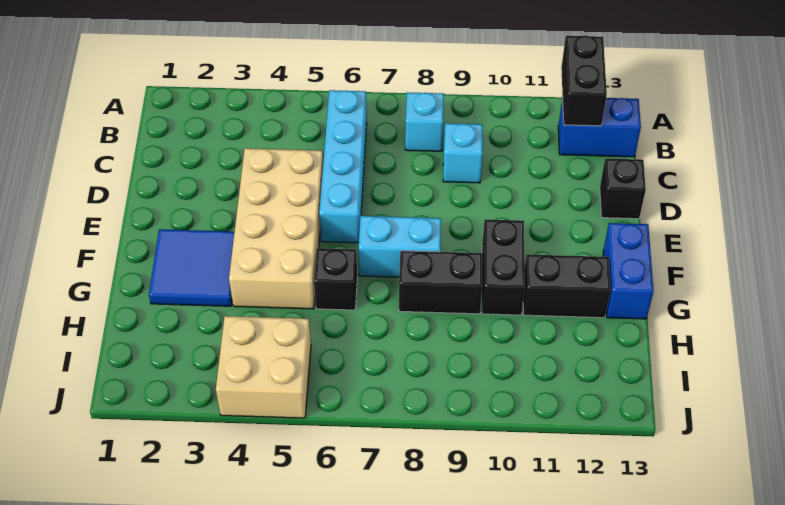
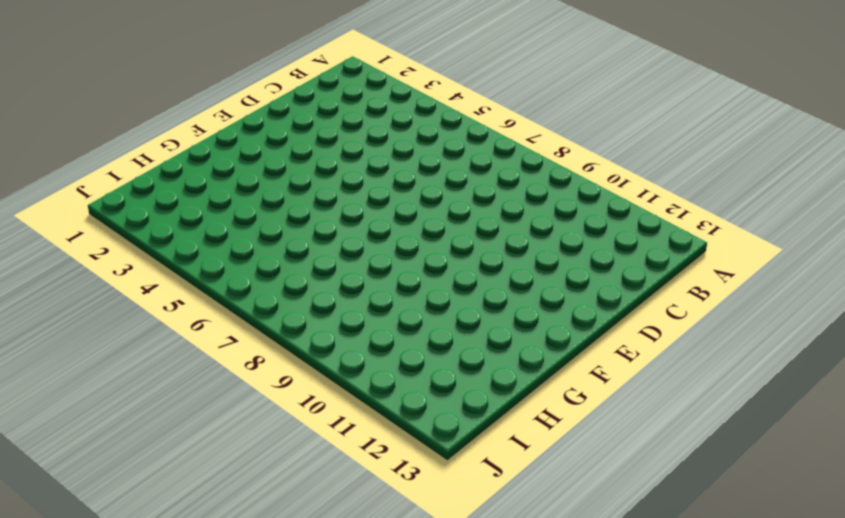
none -> cyan brick B6:E6 level 1
none -> cyan brick B8 level 1
none -> blue brick B12:B13 level 1

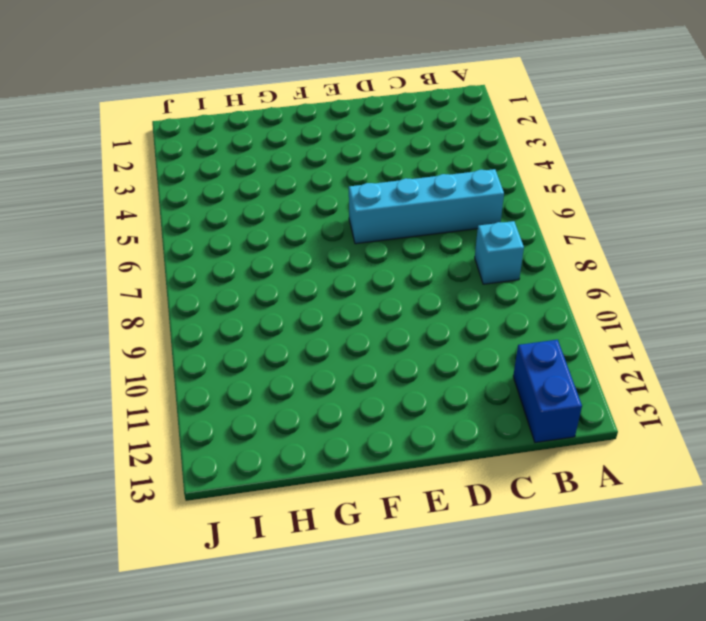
none -> cyan brick C9 level 1
none -> tan brick D4:G5 level 1
none -> black brick D13 level 1

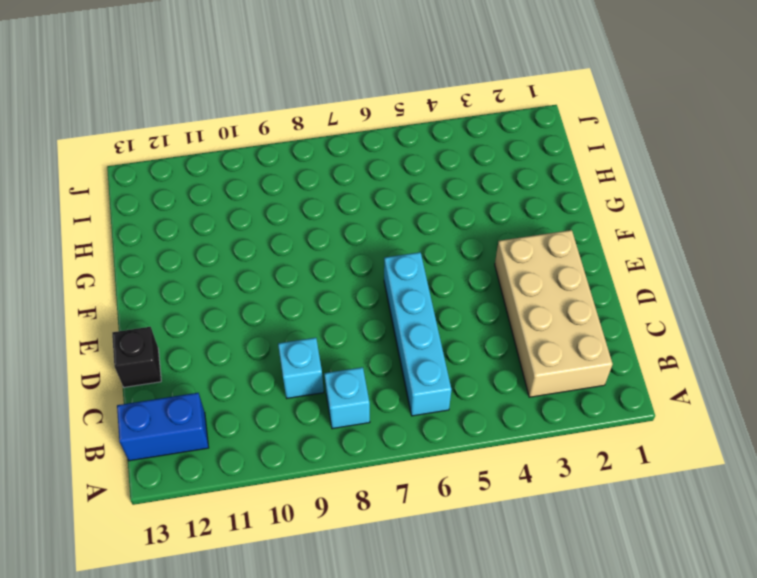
tan brick B2:E3 level 1 -> tan brick D4:G5 level 1
none -> blue tile F2:G3 level 1
none -> cyan brick F7:F8 level 1
none -> black brick F10:G10 level 1

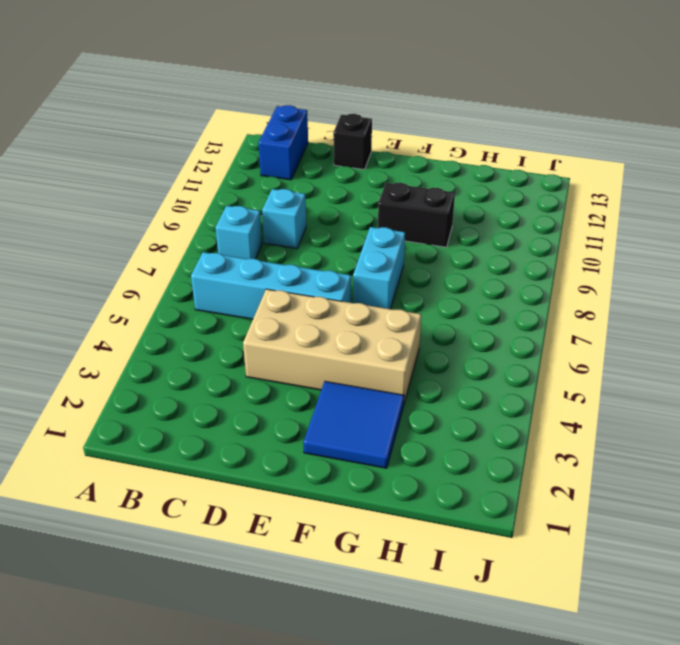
none -> blue brick F13:G13 level 1
none -> black brick G6 level 1
none -> black brick G8:G9 level 1

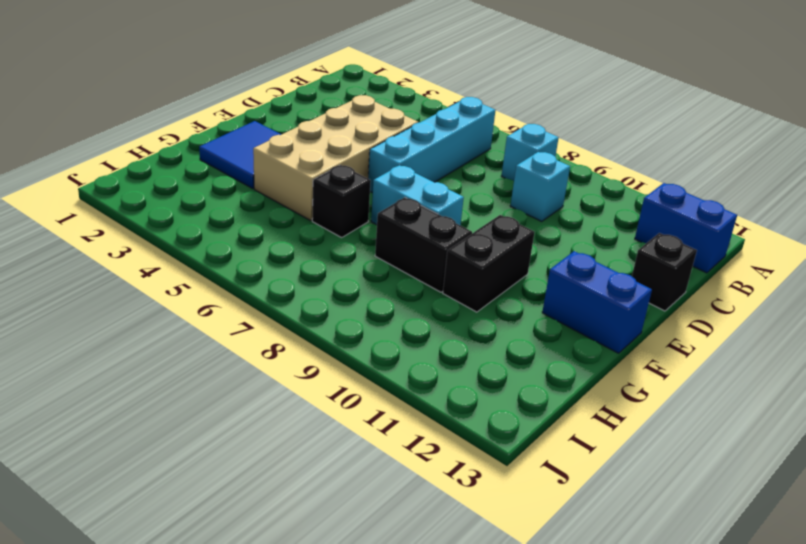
blue brick F12:F13 level 1 -> blue brick F13:G13 level 1
none -> black brick G11:G12 level 1
none -> tan brick I4:J5 level 1
none -> black brick A12:B12 level 2

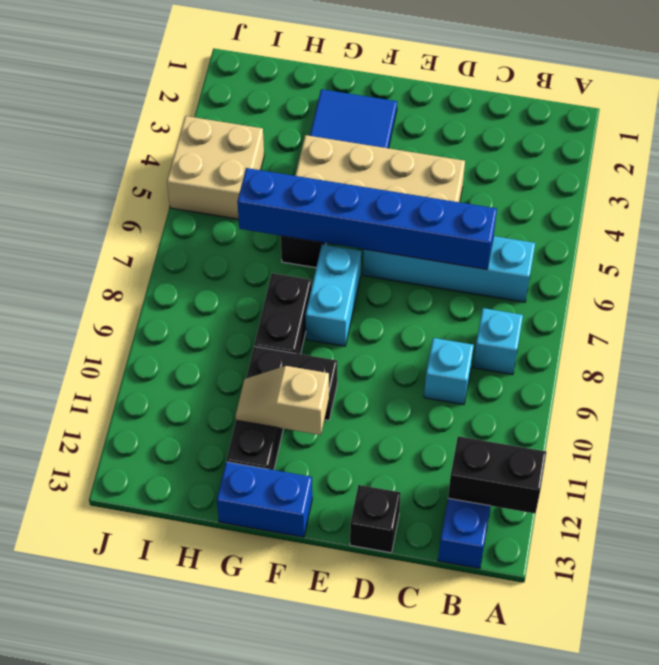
blue brick C6:H6 level 2 -> none
tan slope F11:G11 level 2 top F -> none

